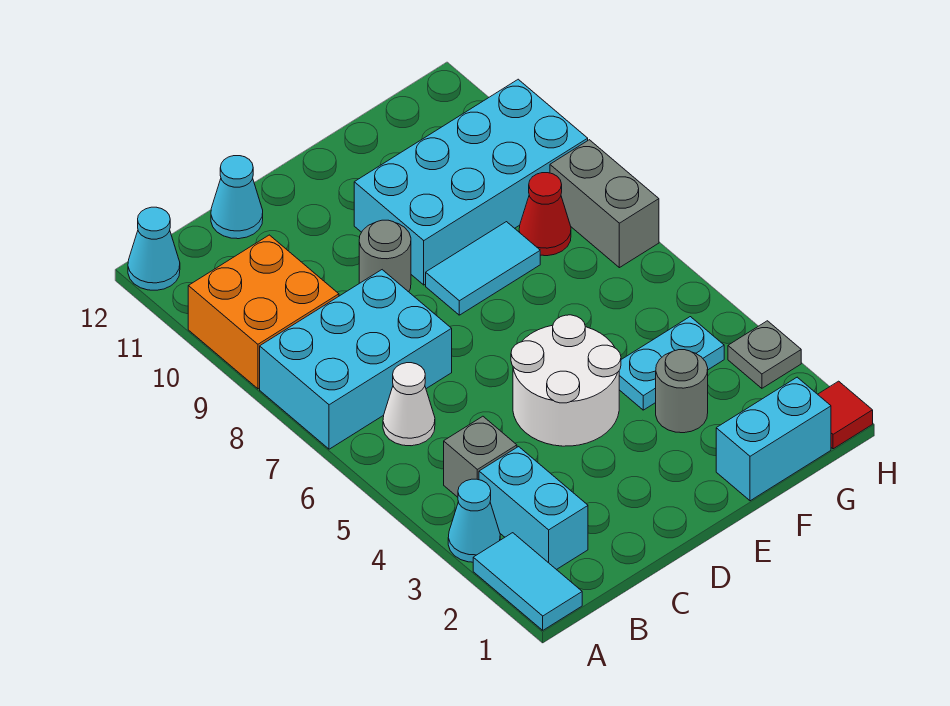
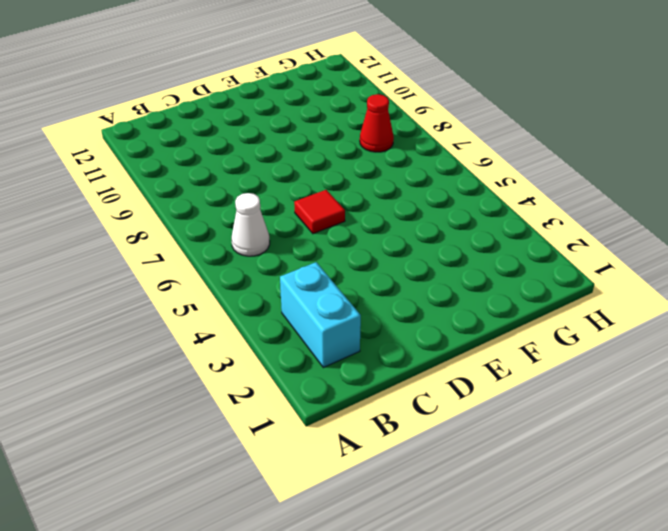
red tile D6 level 1 -> red tile H1 level 1
none -> cyan tile A1:A2 level 1
none -> cyan cone A3 level 1
none -> cyan brick A7:C8 level 1

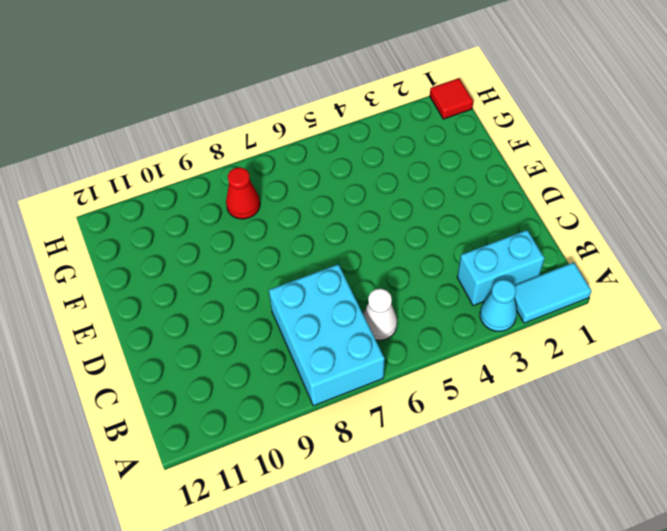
none -> orange brick A9:B10 level 1
none -> cyan cone A12 level 1
none -> grey brick B4 level 1

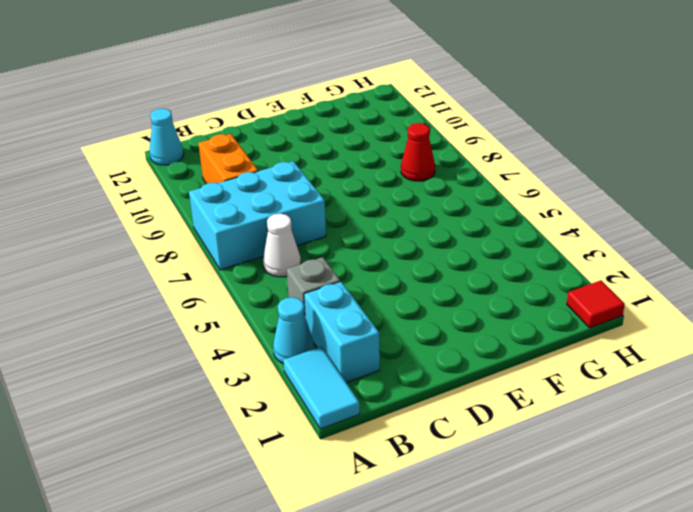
orange brick B9:B10 level 1 -> orange brick A9:B10 level 1
none -> cyan cone C12 level 1
none -> white round brick D4:E5 level 1
none -> grey round brick D9 level 1

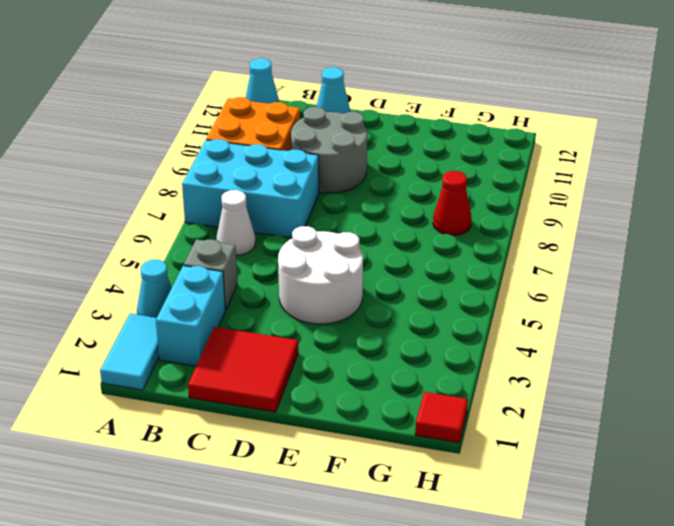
red tile C1:D2 level 1 -> none
grey round brick C9:D10 level 1 -> grey round brick D9 level 1
none -> cyan tile E8:F8 level 1
none -> cyan brick E9:H10 level 1
none -> cyan brick F1:G1 level 1

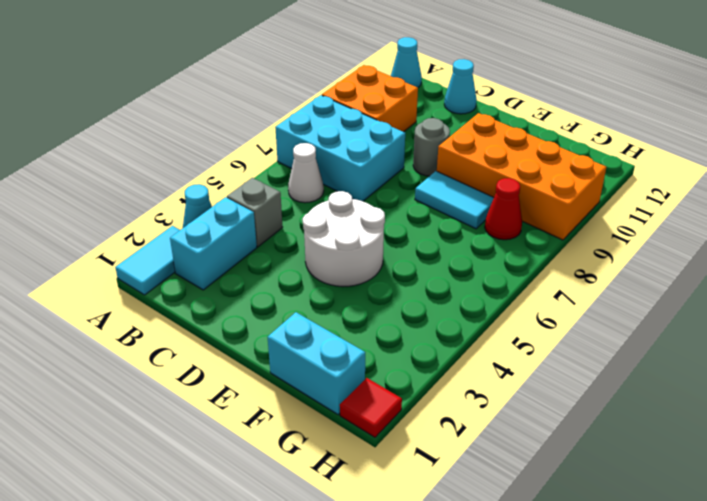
orange brick E9:H10 level 1 -> cyan brick E9:H10 level 1
none -> grey round brick F3 level 1
none -> cyan plate F4:G4 level 1
none -> grey plate H3 level 1

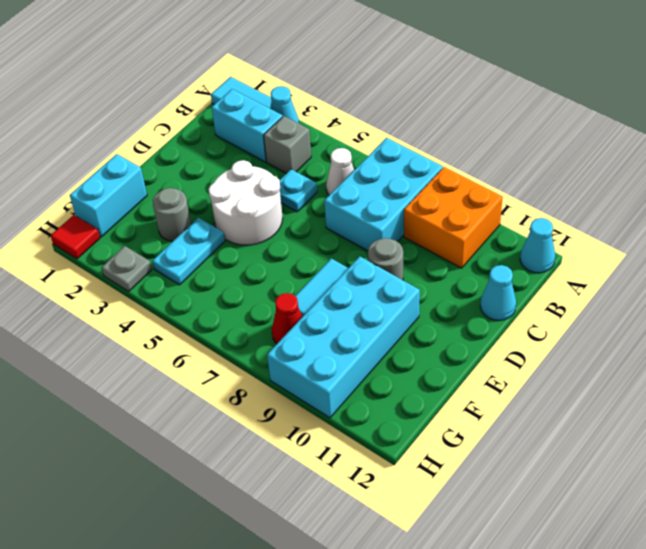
cyan plate C5 level 1 -> none
none -> grey brick H7:H8 level 1

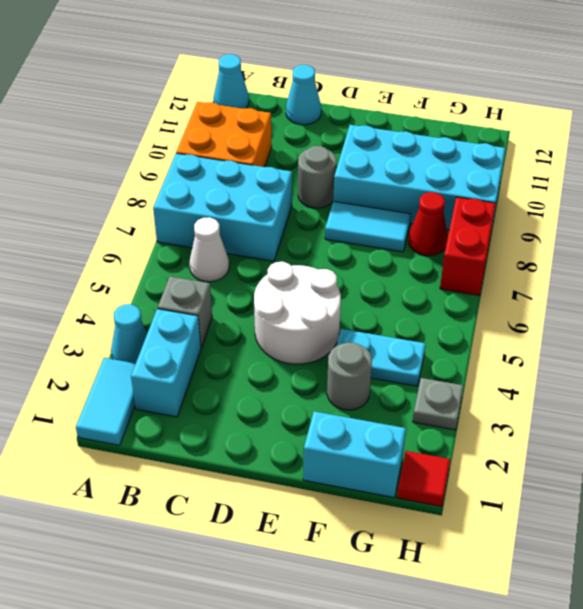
red brick H7:H8 level 1 -> grey brick H7:H8 level 1

